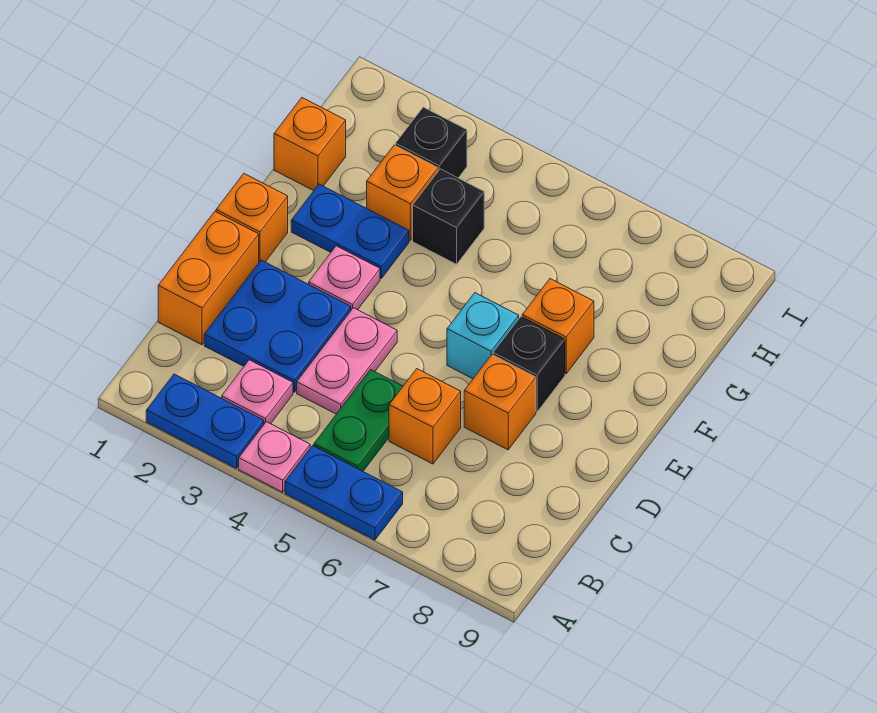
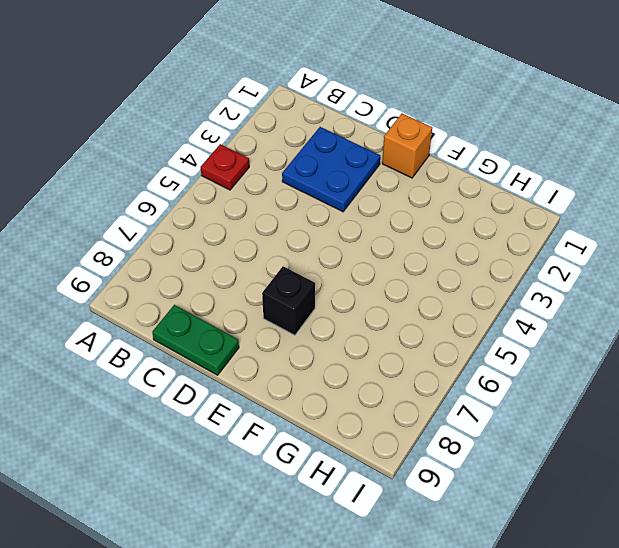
red plate A4 level 1 -> pink plate A4 level 1
green plate C9:D9 level 1 -> green plate B5:C5 level 1
none -> blue plate A2:A3 level 1
none -> blue plate A5:A6 level 1
none -> pink plate B3 level 1

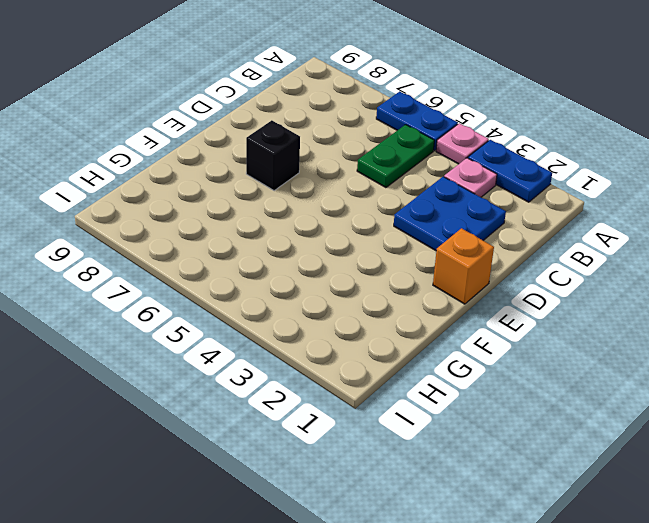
none -> orange brick C1:D1 level 1
none -> pink plate C4:D4 level 1
none -> orange brick C6 level 1

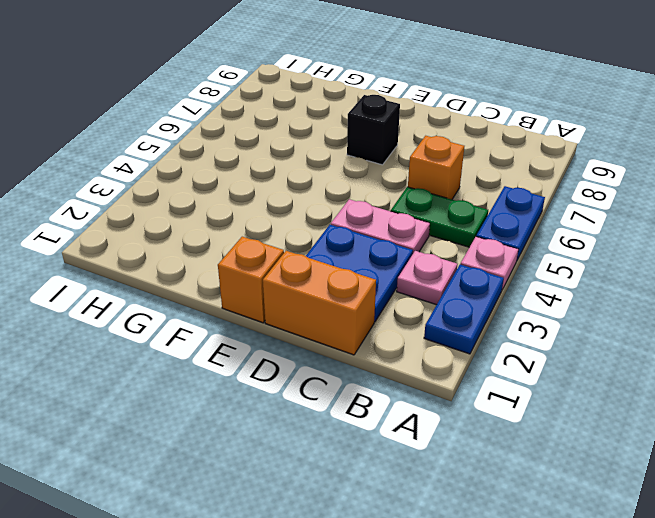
none -> orange brick D7 level 1
none -> pink plate E3 level 1
none -> cyan brick E6 level 1

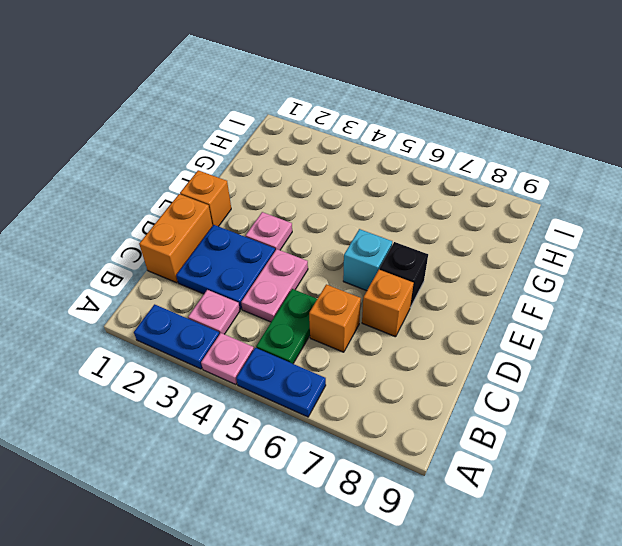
none -> blue plate F2:F3 level 1
none -> orange brick F7 level 1
none -> orange brick G1 level 1

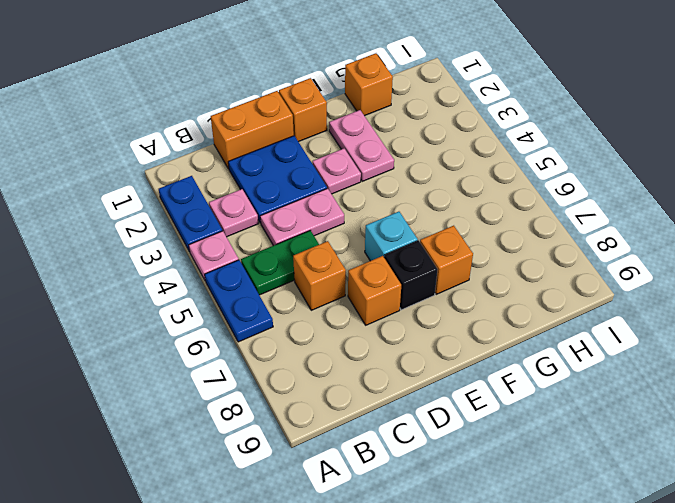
pink plate F2:F3 level 1 -> blue plate F2:F3 level 1
none -> orange brick G3 level 1
none -> black brick G4 level 1
none -> black brick H3 level 1

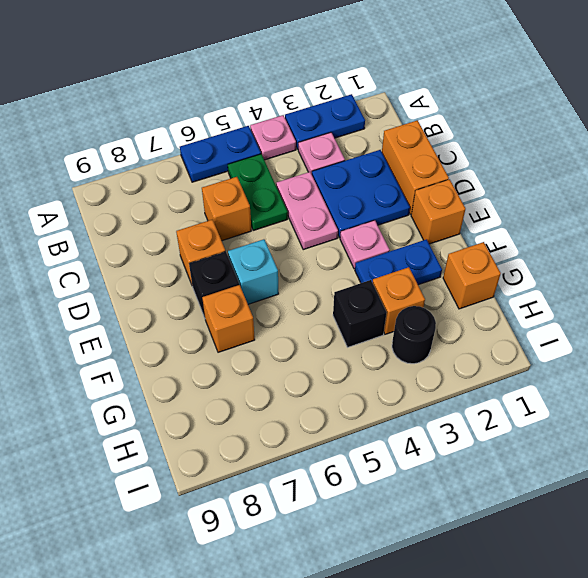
black round brick H3 level 1 -> black brick H3 level 1

